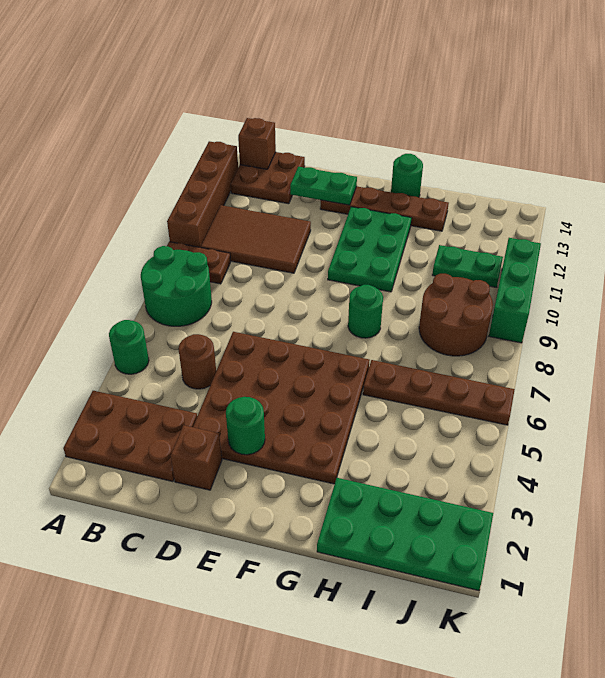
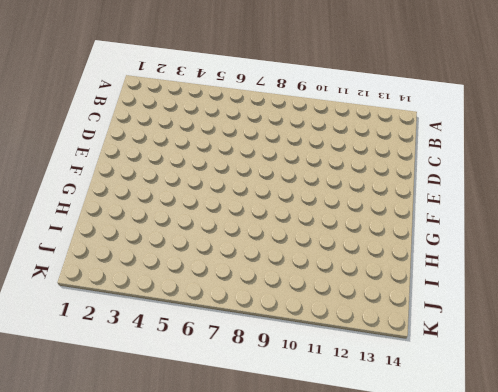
none -> brown plate A2:C3 level 1
none -> green round brick A5 level 1
none -> green round brick A7:B8 level 1

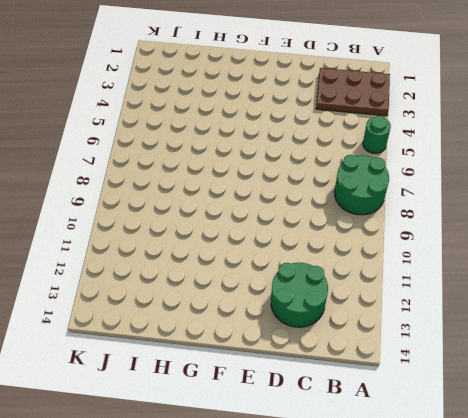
green round brick C12:D13 level 1 -> brown plate B13:C14 level 1
none -> brown plate A9:B9 level 1
none -> brown brick A10:A13 level 1
none -> brown tile B10:D11 level 1

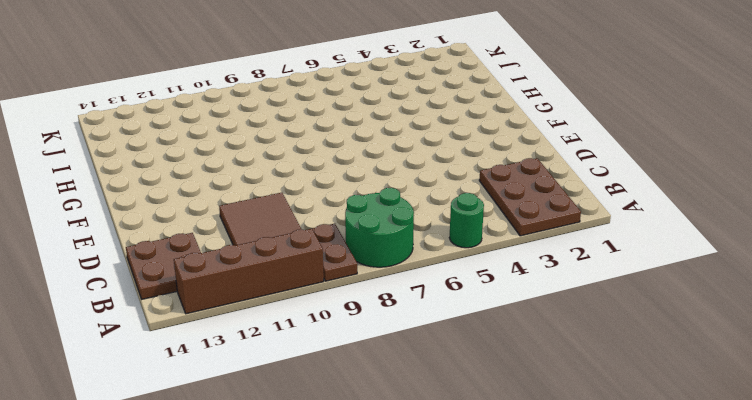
none -> brown round brick C5 level 1
none -> brown brick D2 level 1
none -> brown plate D3:G6 level 1

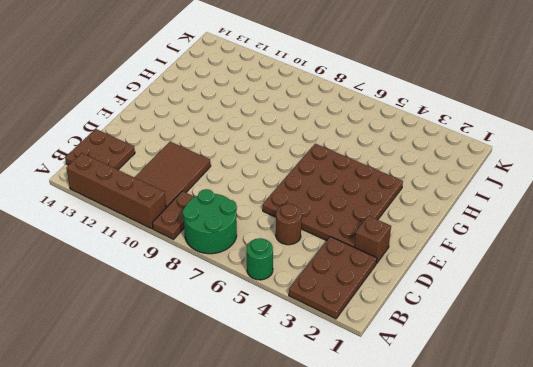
none -> brown plate E13:H13 level 1
none -> green plate F10:G12 level 1
none -> green round brick G8 level 1

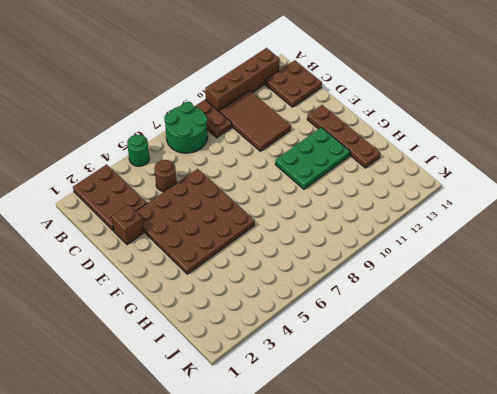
none -> green round brick G8 level 1
none -> green round brick G14 level 1
none -> green plate H1:K2 level 1

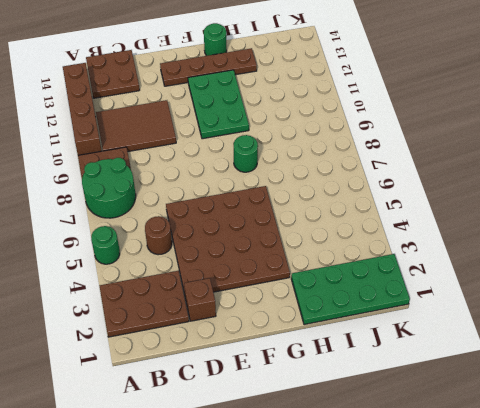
none -> brown plate H6:K6 level 1
none -> brown round brick I8:J9 level 1
none -> green plate I11:J11 level 1

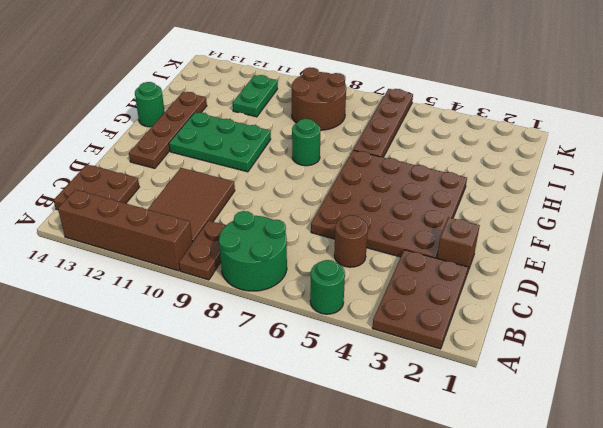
none -> green plate H1:K2 level 1
none -> green brick K9:K11 level 1
none -> brown brick B14 level 2

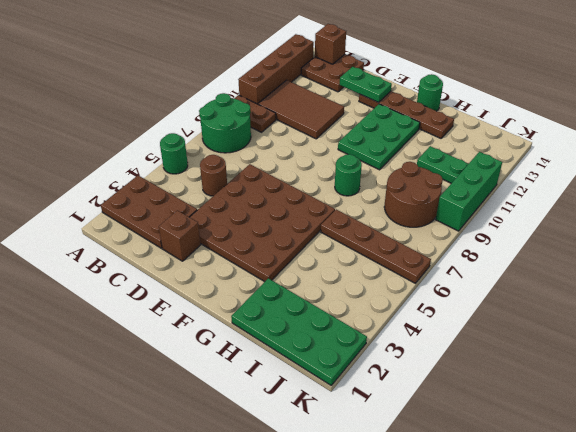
none -> green round brick E3 level 2

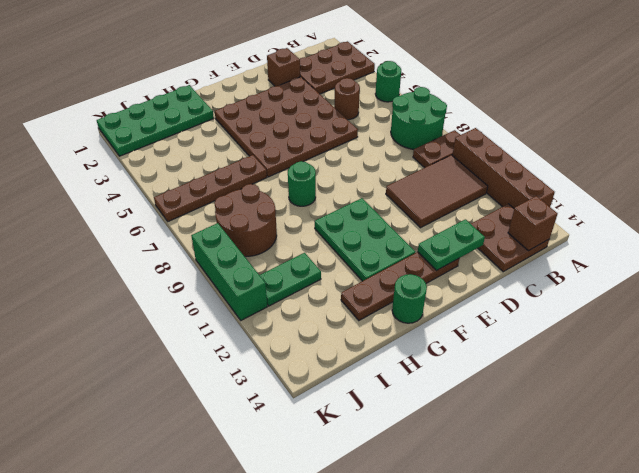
none -> green round brick E3 level 2

